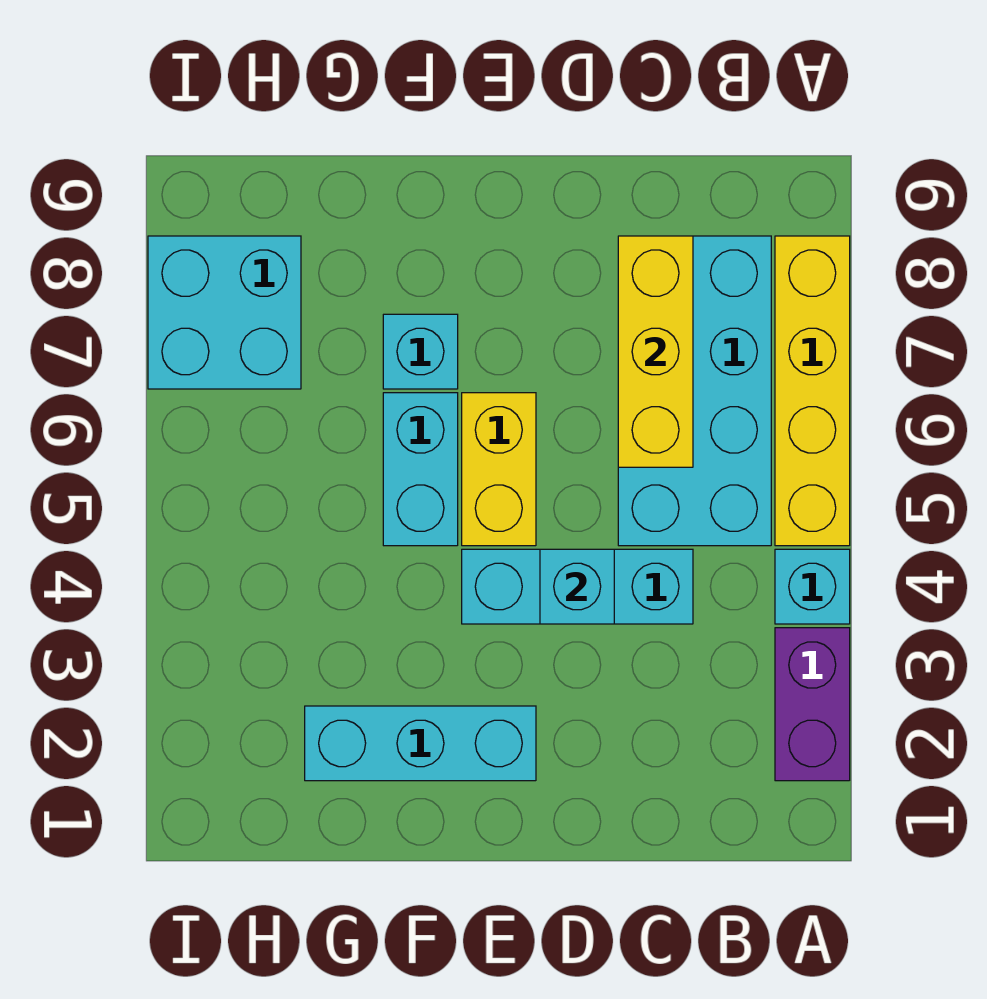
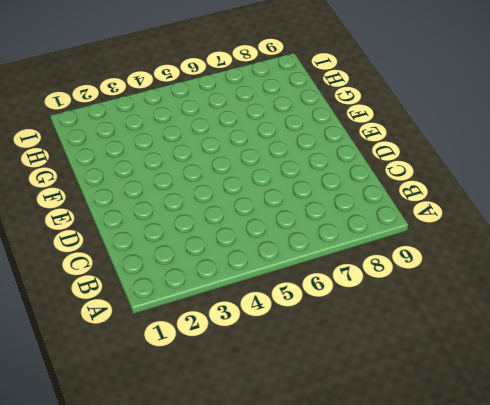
none -> purple brick A2:A3 level 1
none -> cyan brick A4 level 1
none -> yellow brick A5:A8 level 1

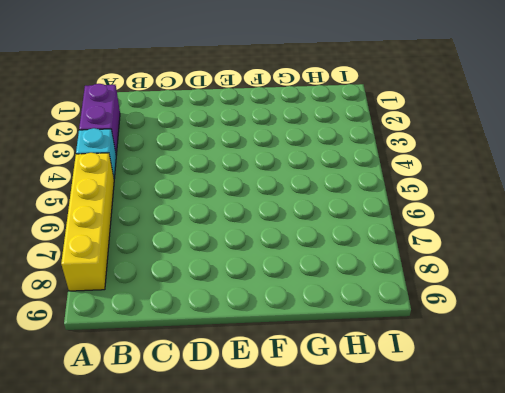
none -> cyan brick B5:C8 level 1
none -> cyan brick C4:E4 level 1
none -> cyan brick E2:G2 level 1

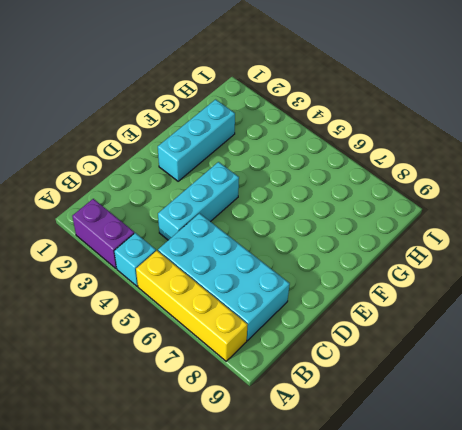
none -> yellow brick E5:E6 level 1
none -> cyan brick F5:F6 level 1
none -> cyan brick F7 level 1

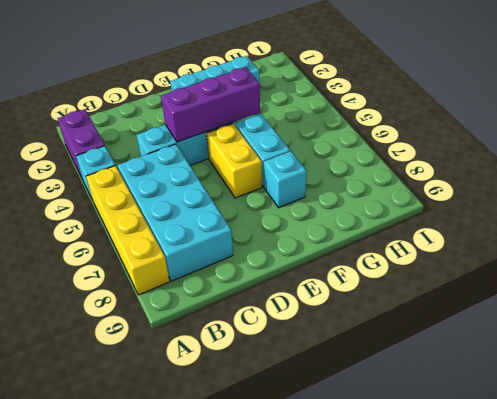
purple brick D4:F4 level 2 -> cyan brick D4 level 2
none -> cyan brick H7:I8 level 1
none -> yellow brick C6:C8 level 2

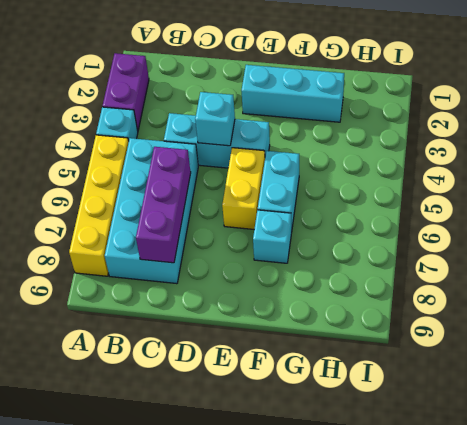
purple brick C6:C8 level 2 -> yellow brick C6:C8 level 2
none -> cyan brick H7:I8 level 1

